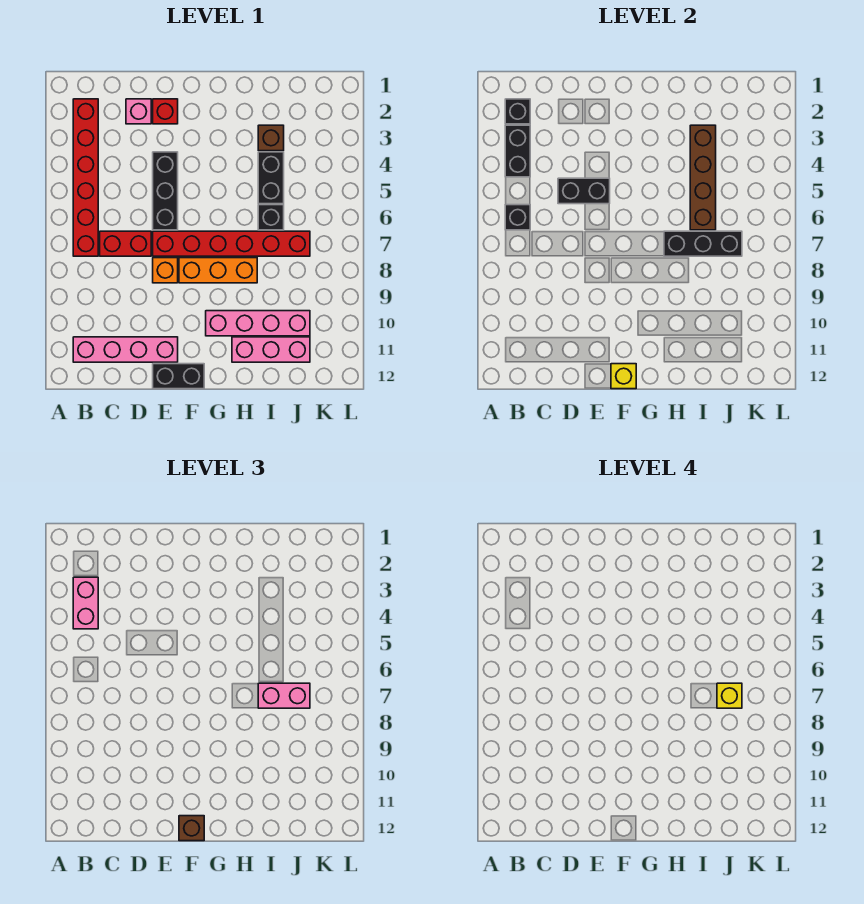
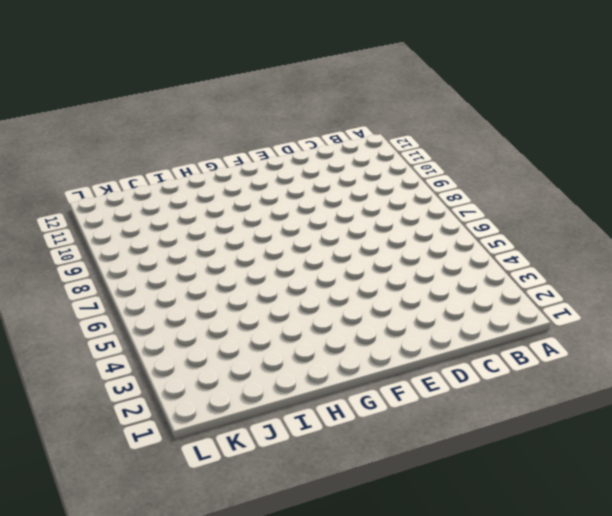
none -> red brick B2:B7 level 1
none -> pink brick B11:E11 level 1
none -> red brick C7:D7 level 1

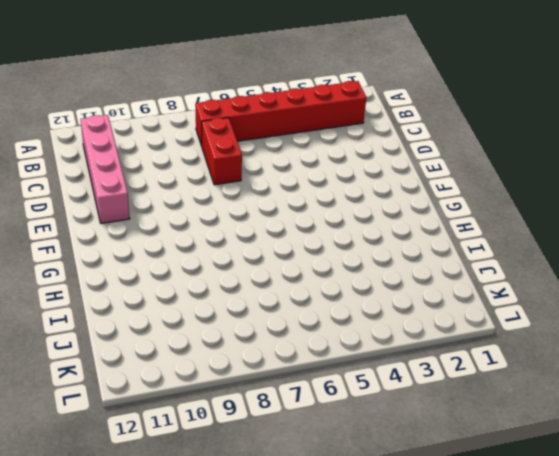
none -> pink brick D2 level 1
none -> red brick E2 level 1
none -> black brick E4:E6 level 1

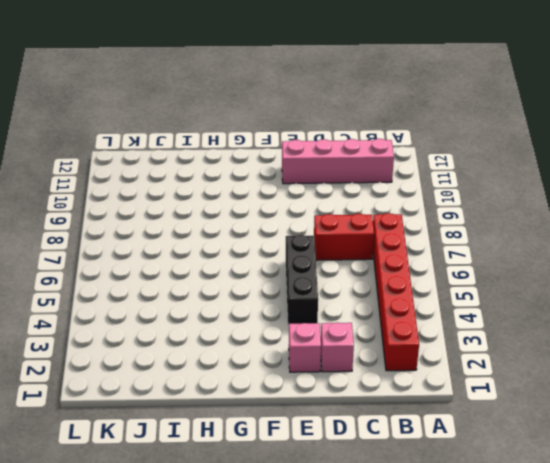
pink brick E2 level 1 -> red brick E2 level 1
none -> red brick E7:J7 level 1
none -> orange brick E8 level 1
none -> black brick E12:F12 level 1

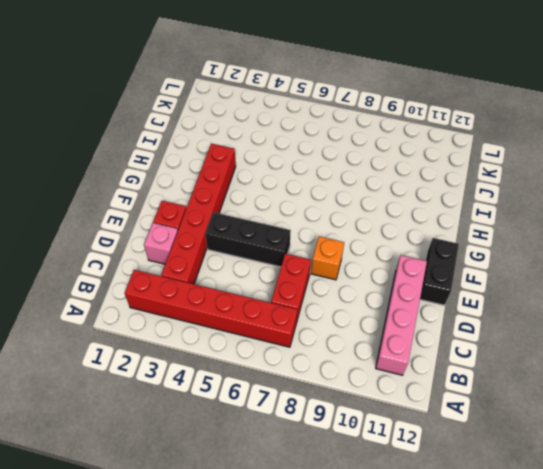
red brick C3:H3 level 1 -> red brick E7:J7 level 1
none -> orange brick F8:H8 level 1
none -> pink brick G10:J10 level 1
none -> pink brick H11:J11 level 1

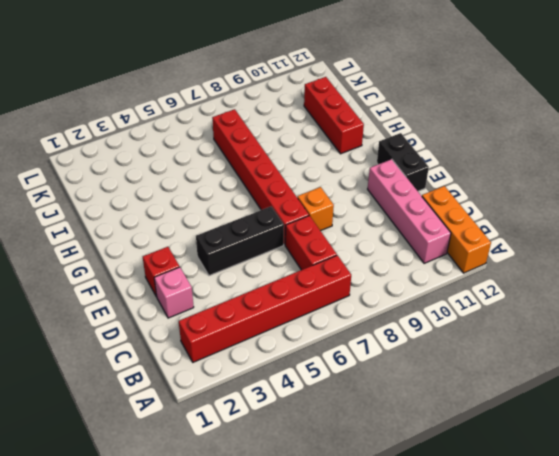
orange brick A12:C12 level 1 -> orange brick F8:H8 level 1
red brick H11:J11 level 1 -> pink brick H11:J11 level 1
none -> pink brick G10:J10 level 1
none -> brown brick I3 level 1
none -> black brick I4:I5 level 1

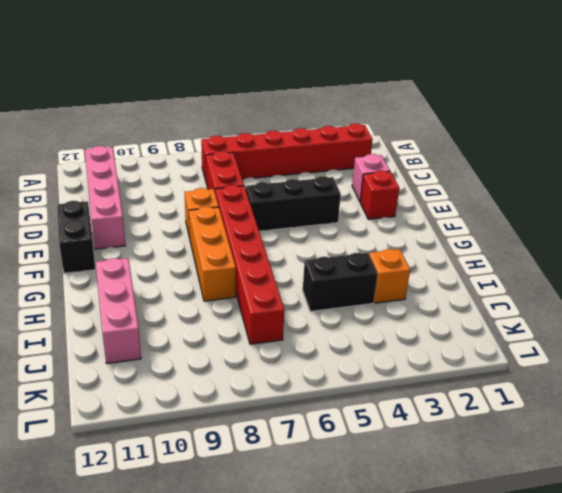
orange brick I3 level 1 -> brown brick I3 level 1
none -> pink brick G10:J10 level 1
none -> black brick I6 level 1
none -> black brick B2 level 2

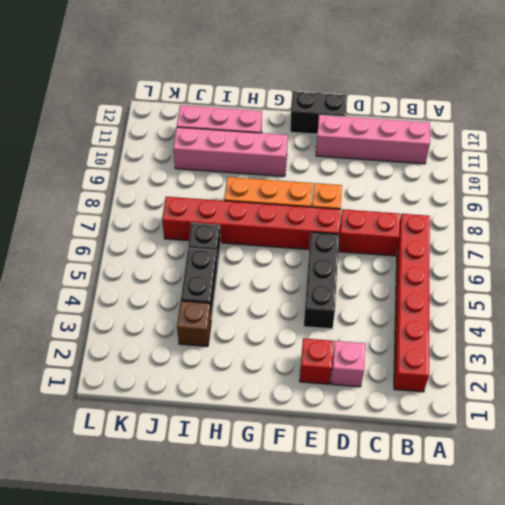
none -> black brick B2 level 2
none -> black brick B3:B4 level 2
none -> black brick B6 level 2

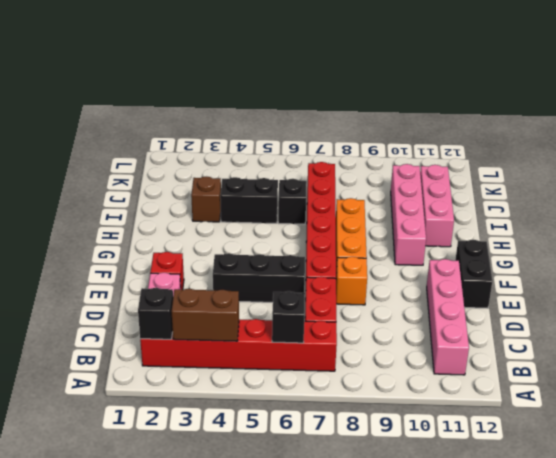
brown brick B3:B4 level 2 -> black brick B3:B4 level 2
none -> black brick D5:E5 level 2
none -> yellow brick F12 level 2
none -> black brick H7:J7 level 2

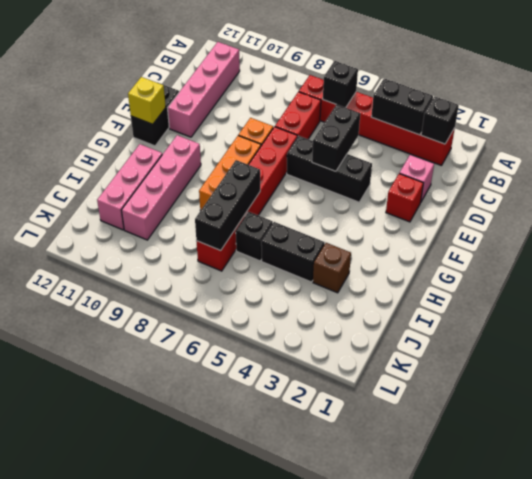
none -> brown brick I3:I6 level 2
none -> pink brick B3:B4 level 3
none -> brown brick F12 level 3

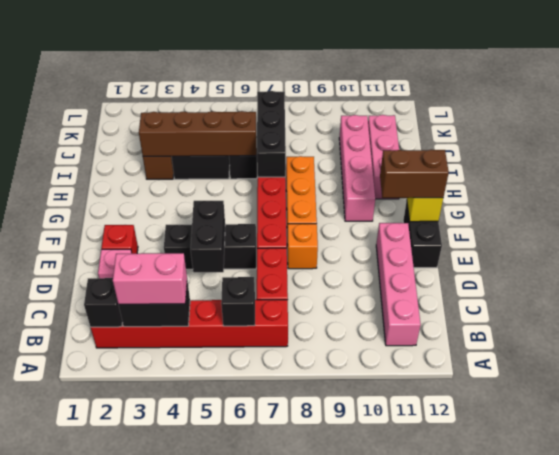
brown brick F11:F12 level 3 -> brown brick F12 level 3
none -> pink brick I7:J7 level 3
none -> yellow brick J7 level 4

